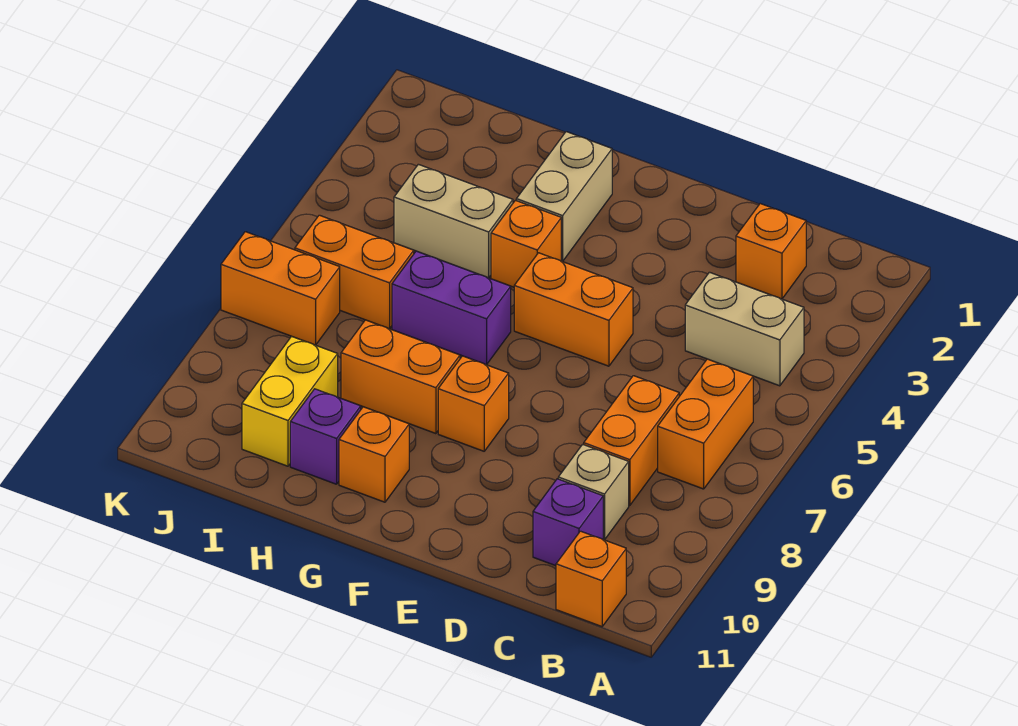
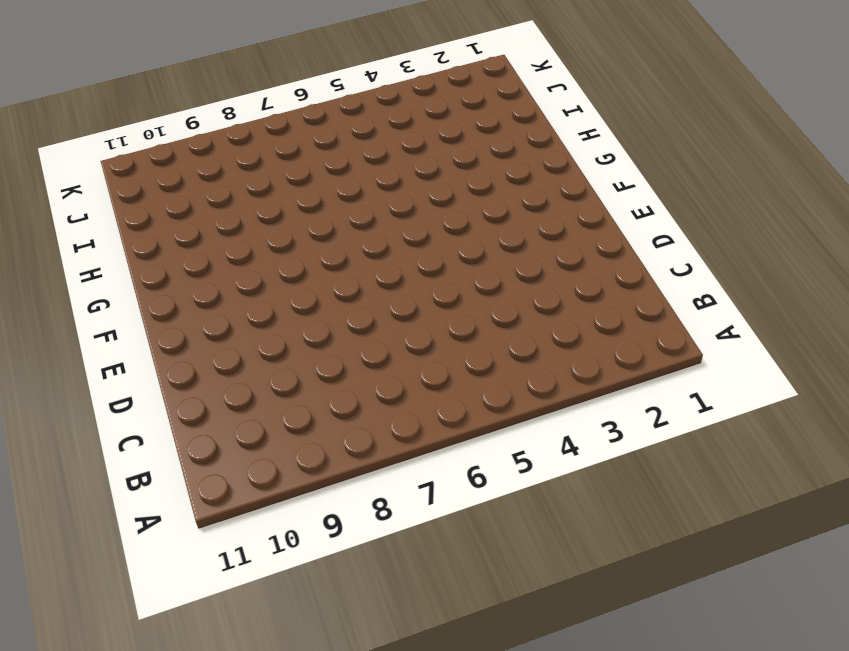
none -> tan brick B4:C4 level 1
none -> orange brick B6:B7 level 1
none -> orange brick B11 level 1

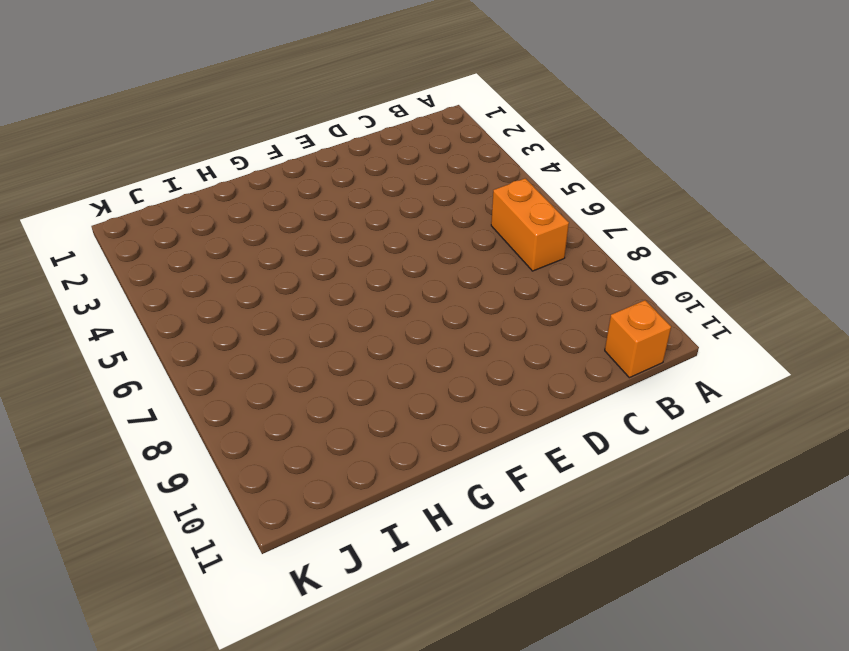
none -> tan brick B4:C4 level 1
none -> orange brick C2 level 1
none -> orange brick C7:C8 level 1

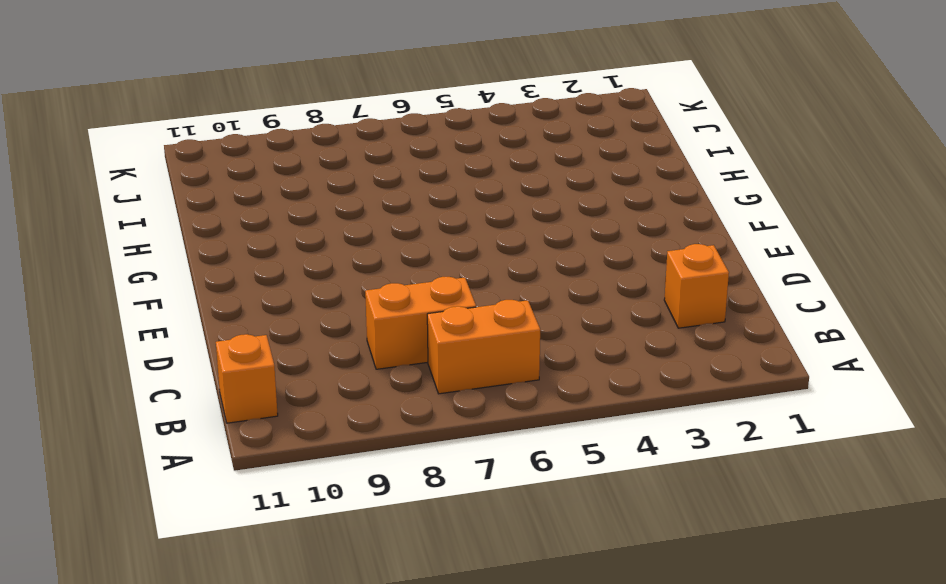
none -> tan brick B4:C4 level 1
none -> tan brick C9 level 1
none -> purple brick C10 level 1

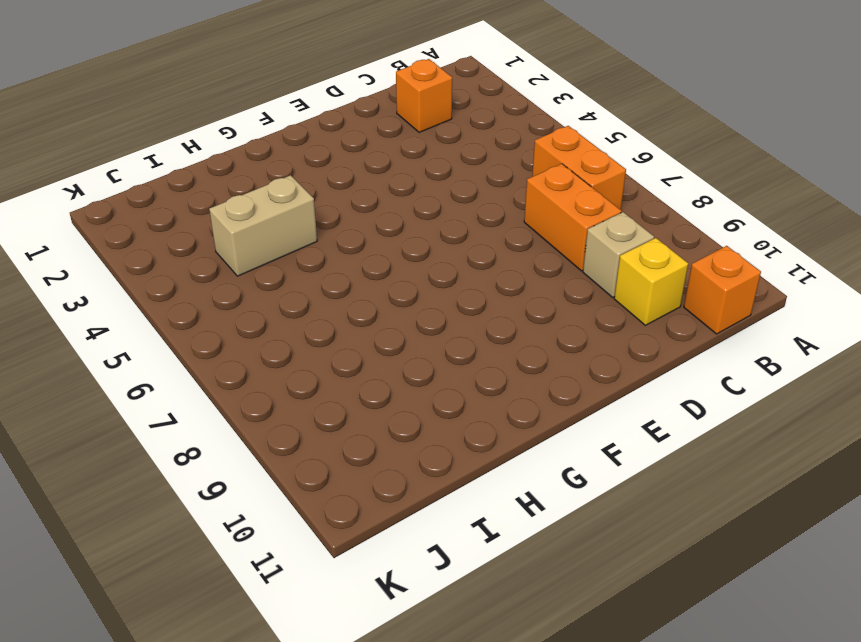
yellow brick C10 level 1 -> purple brick C10 level 1
none -> tan brick B4:C4 level 1
none -> orange brick E5:F5 level 1
none -> orange brick F8 level 1

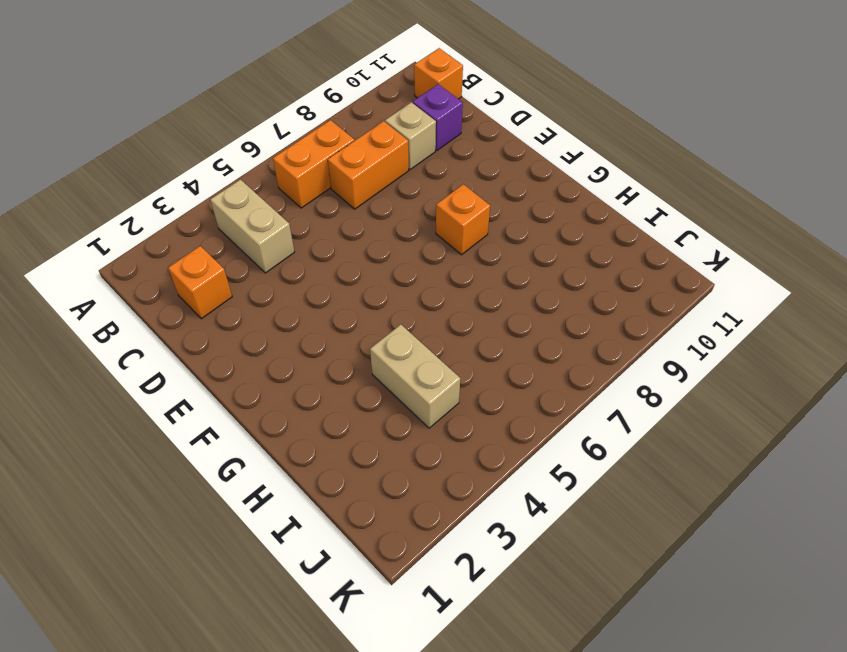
none -> orange brick E5:F5 level 1
none -> tan brick G2:G3 level 1
none -> orange brick G4 level 1

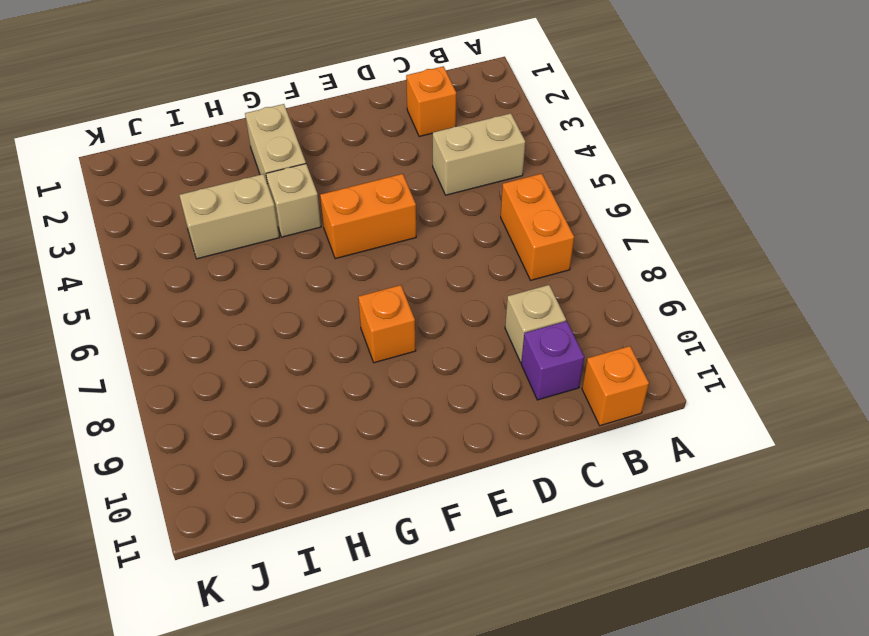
tan brick G4 level 1 -> orange brick G4 level 1
none -> orange brick C7:C8 level 1
none -> purple brick G6:H6 level 1
none -> orange brick G8:H8 level 1

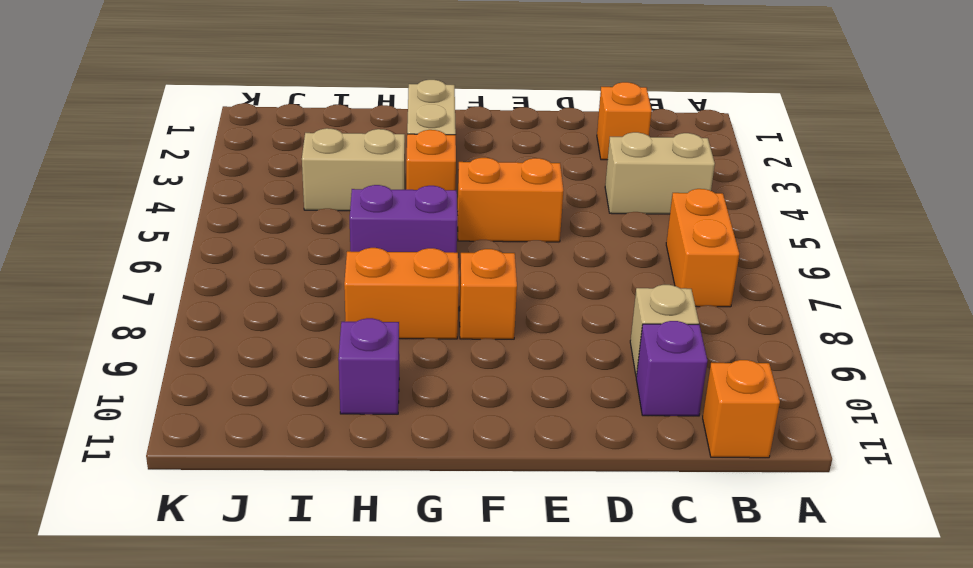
none -> orange brick C7:C8 level 1
none -> orange brick G10 level 1
none -> orange brick I6:J6 level 1

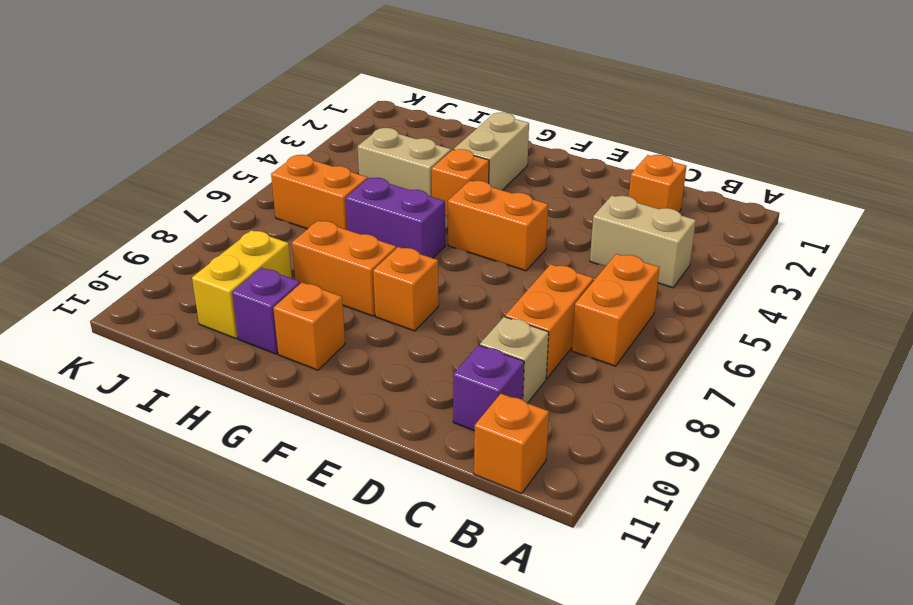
none -> orange brick J7:K7 level 1

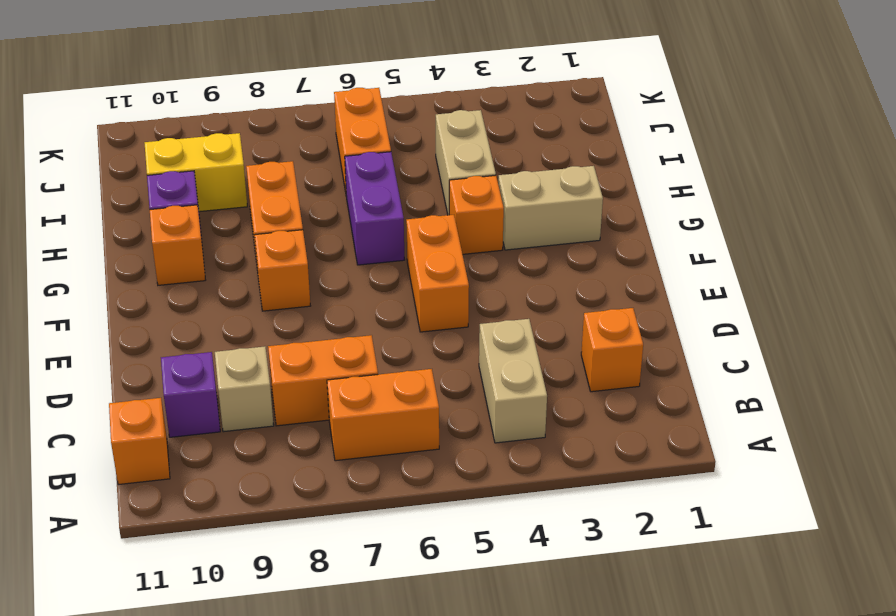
none -> orange brick J7:K7 level 1

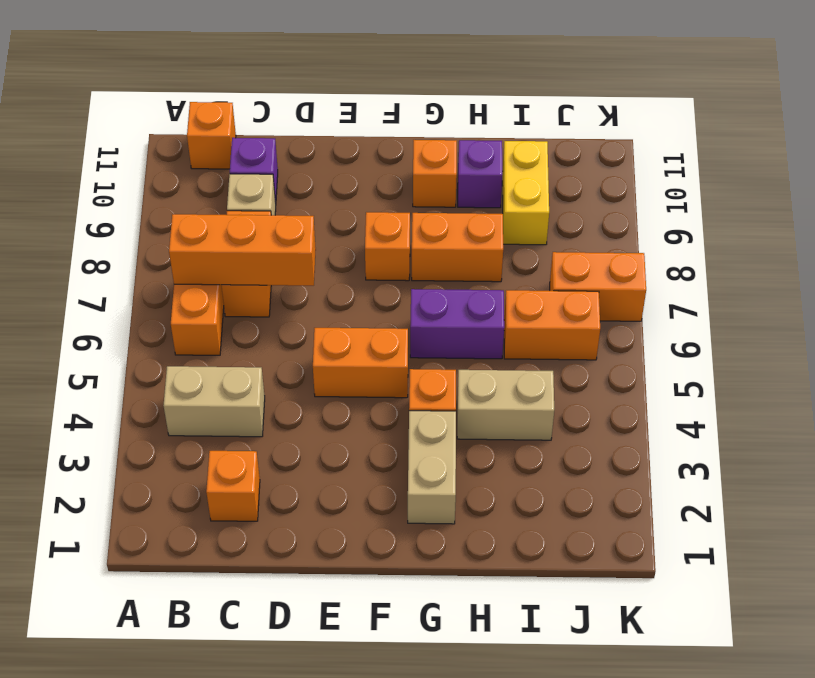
orange brick B7:D7 level 2 -> none

